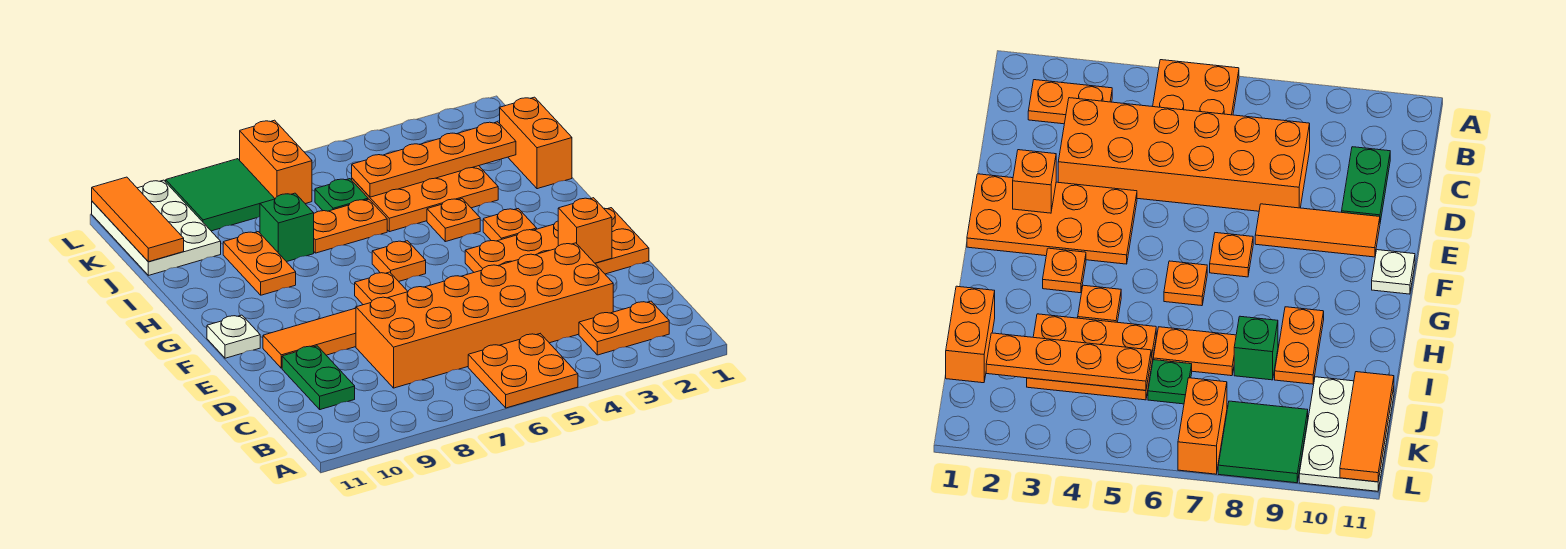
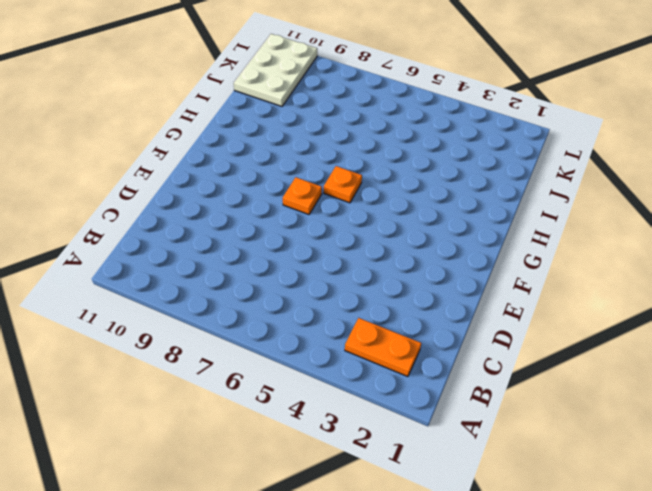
none -> orange plate A5:B6 level 1
none -> orange brick C3:D8 level 1
none -> green plate C10:D10 level 1

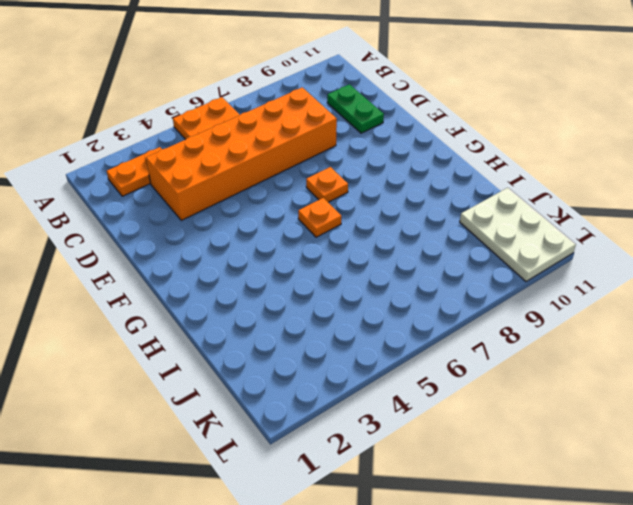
none -> orange plate E1:F4 level 1
none -> orange tile E8:E10 level 1
none -> white plate F11 level 1

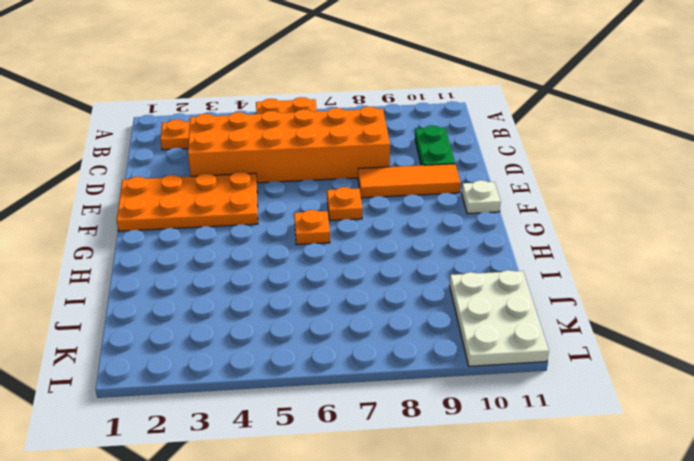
none -> orange plate G3 level 1
none -> orange plate H4 level 1
none -> orange plate H9:I9 level 1

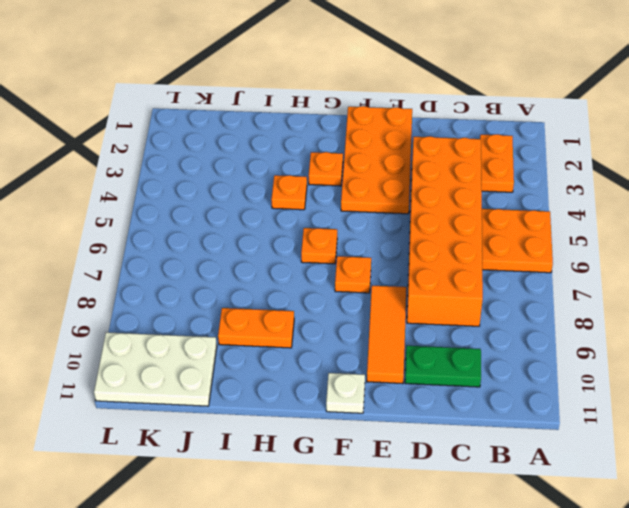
none -> orange brick I1:J1 level 1
none -> orange plate I3:J5 level 1
none -> orange plate I6:I7 level 1

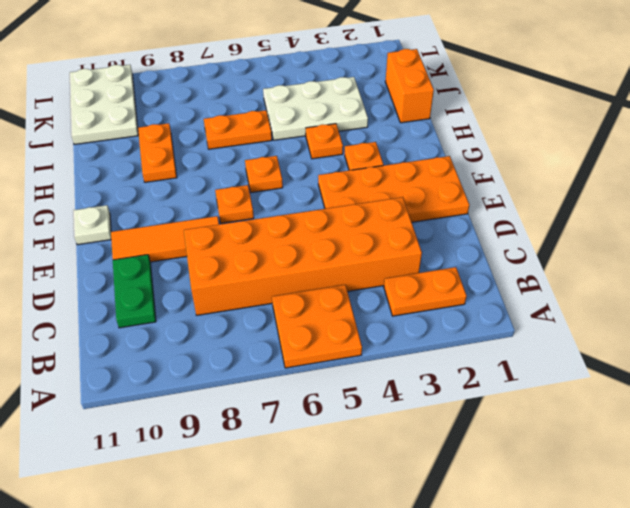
white plate I3:J5 level 1 -> orange plate I3:J5 level 1
none -> green brick I8 level 1
none -> green plate J6 level 1
none -> orange brick K7:L7 level 1

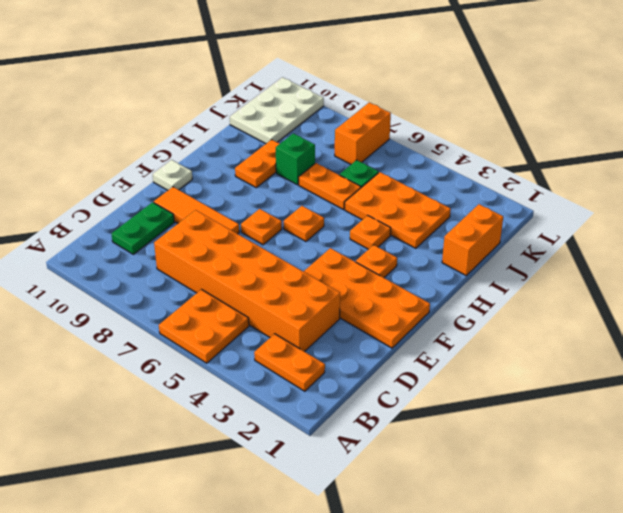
none -> green tile K8:L9 level 1
none -> orange brick E2 level 2
none -> orange plate J2:J5 level 2

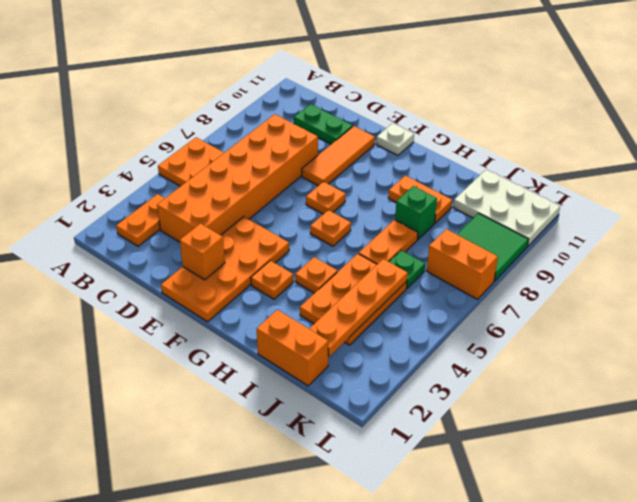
none -> orange tile J11:L11 level 2

